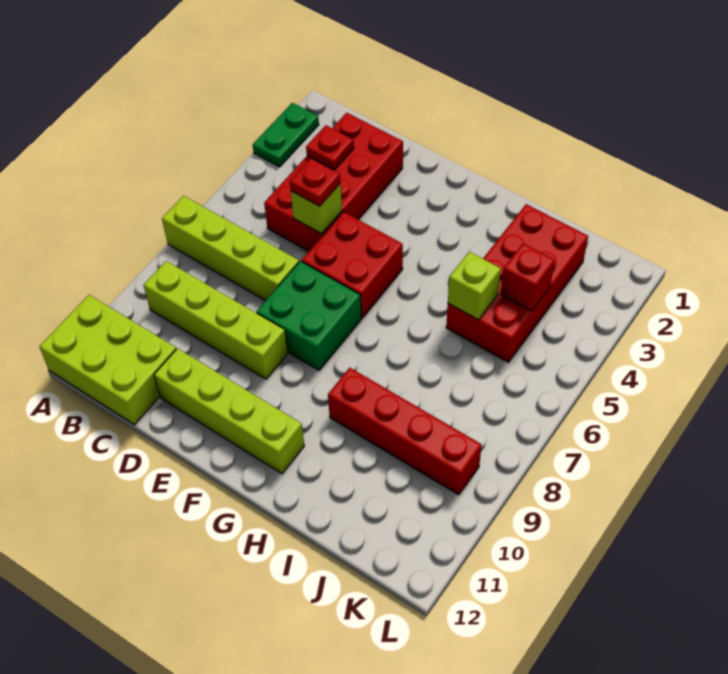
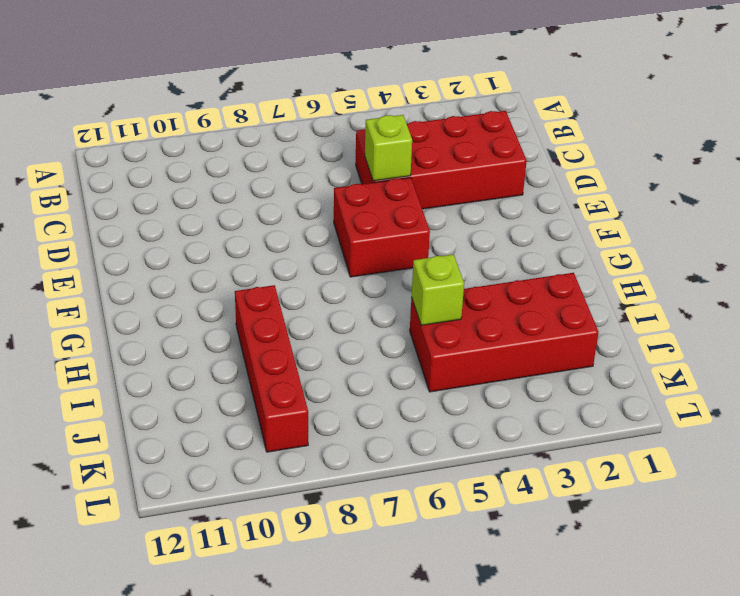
none -> green plate A2:A3 level 1
none -> lime brick A7:D7 level 1
none -> lime brick A11:C12 level 1

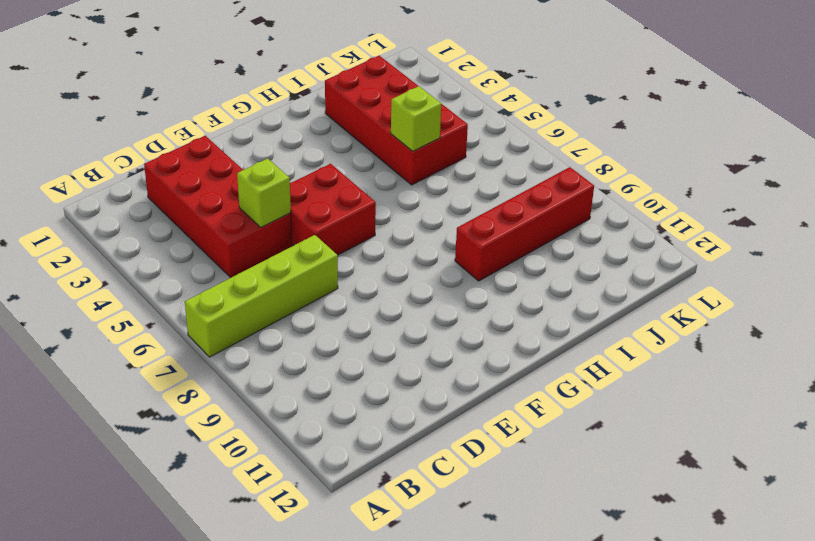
none -> green plate A2:A3 level 1
none -> lime brick A11:C12 level 1
none -> lime brick B9:E9 level 1

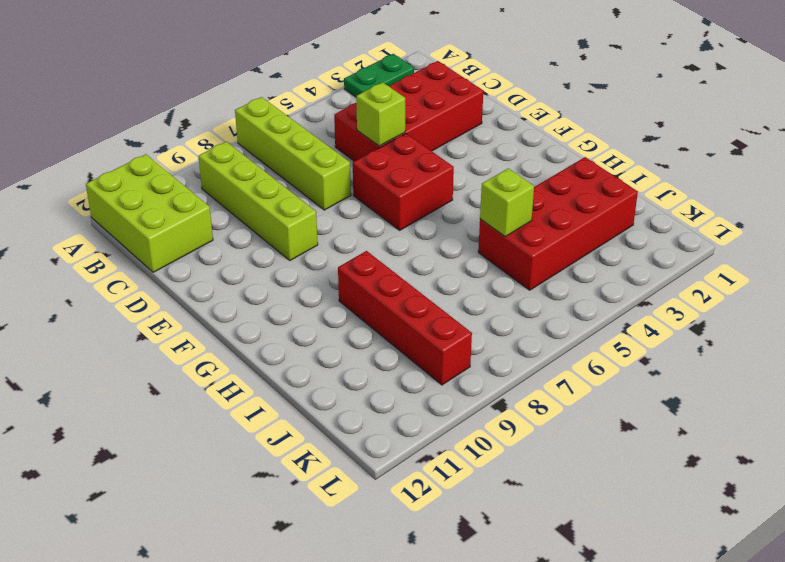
none -> lime brick D11:G11 level 1
none -> green brick E7:F8 level 1
none -> red plate C3 level 2

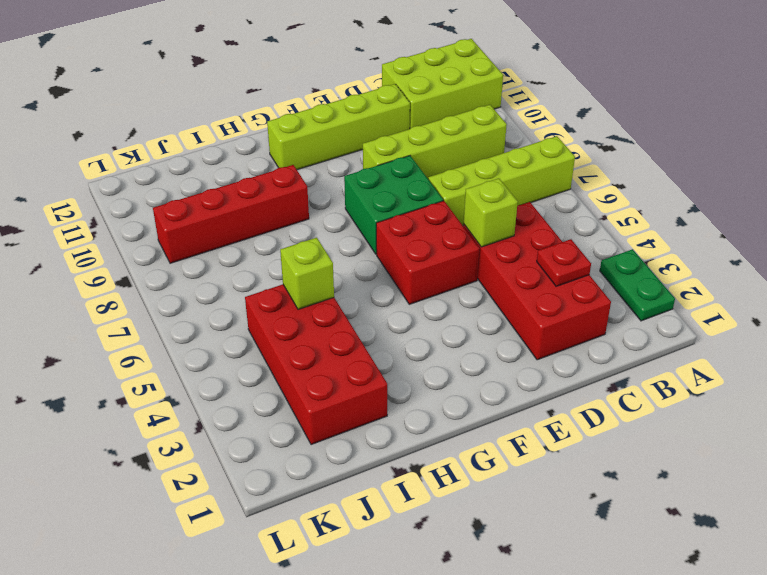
none -> red brick J4 level 2
none -> red plate D5 level 3

